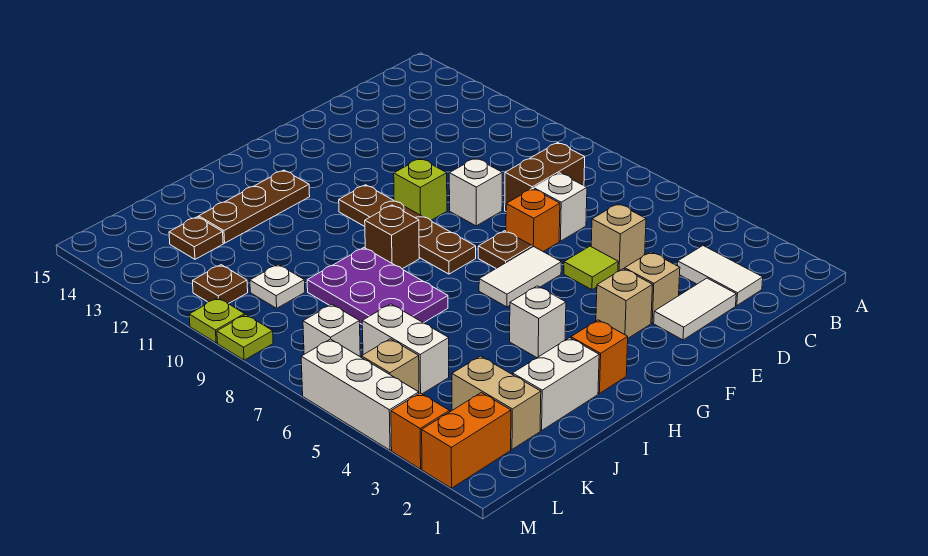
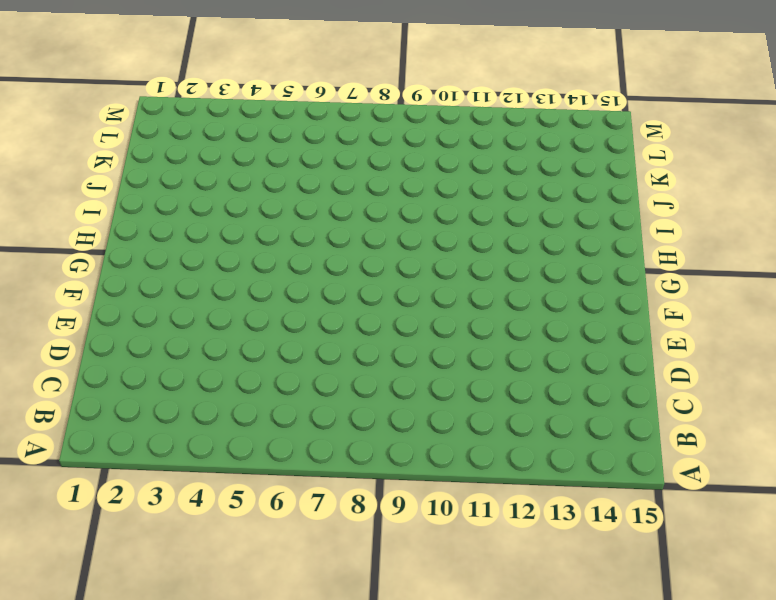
none -> white tile C2:C3 level 1
none -> brown brick C8:D8 level 1
none -> white tile D2:E2 level 1
none -> tan brick D5 level 1

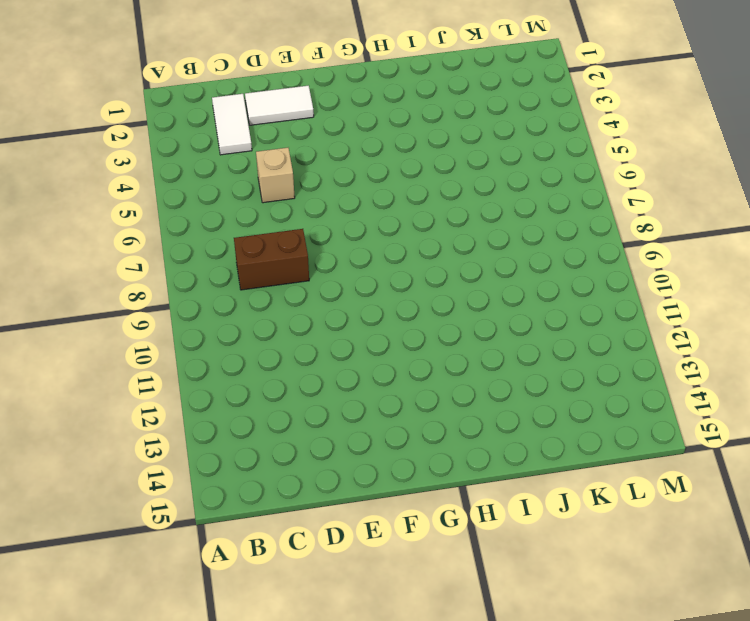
none -> white brick D7 level 1
none -> tan brick E3 level 1
none -> lime tile E5 level 1
none -> orange brick E7 level 1

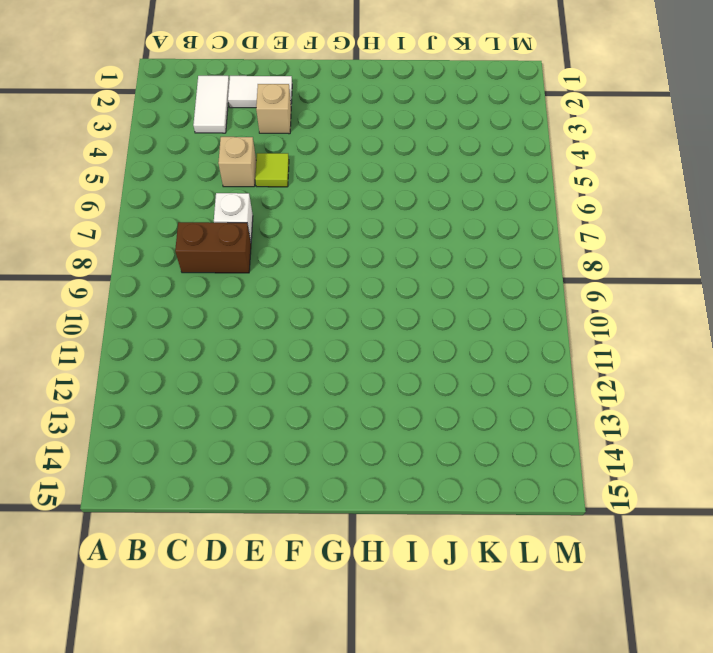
none -> orange brick E7 level 1
none -> white brick E9 level 1
none -> tan brick F3 level 1
none -> white tile F6:G6 level 1

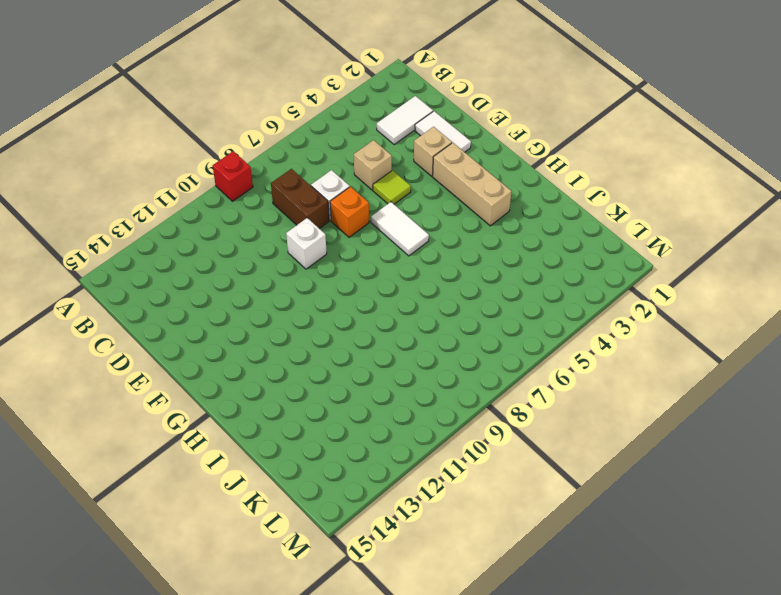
red brick A9 level 1 -> none
tan brick F3:H3 level 1 -> tan brick F3 level 1
none -> brown plate F7 level 1
none -> lime brick F10 level 1
none -> brown plate G8:G11 level 1
none -> orange brick H2 level 1

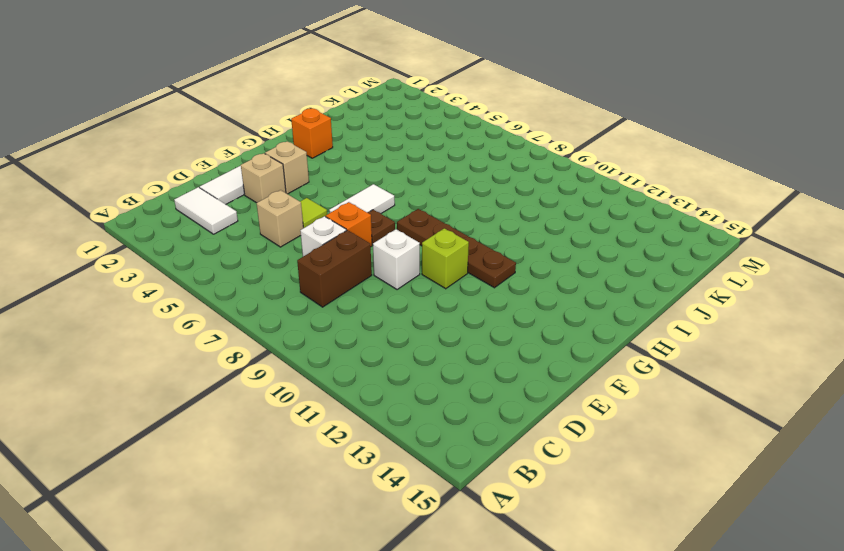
none -> white brick H4 level 1
none -> brown brick H9 level 1
none -> brown plate H13:J13 level 1
none -> white brick I2:J2 level 1

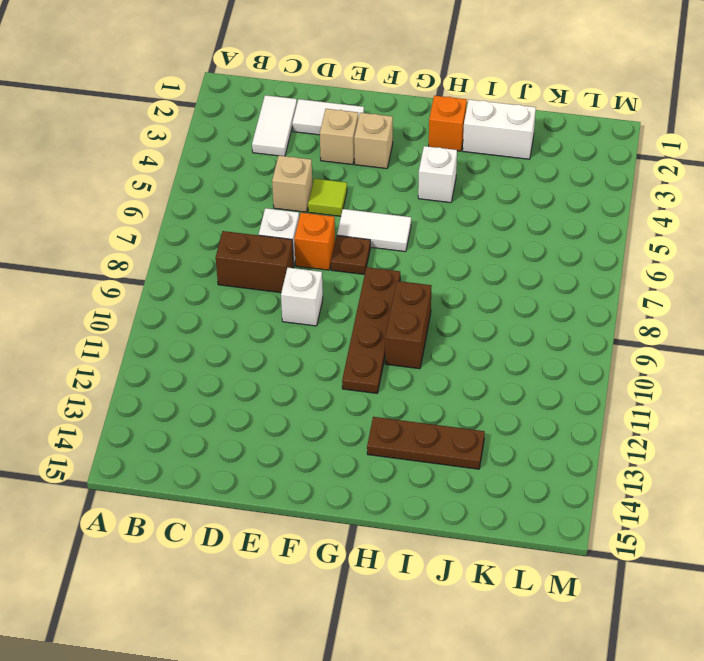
brown brick H9:H10 level 1 -> brown brick H9 level 1
none -> lime brick F10 level 1
none -> purple plate I7:J9 level 1
none -> tan brick K2:K3 level 1
none -> white brick K5:K6 level 1

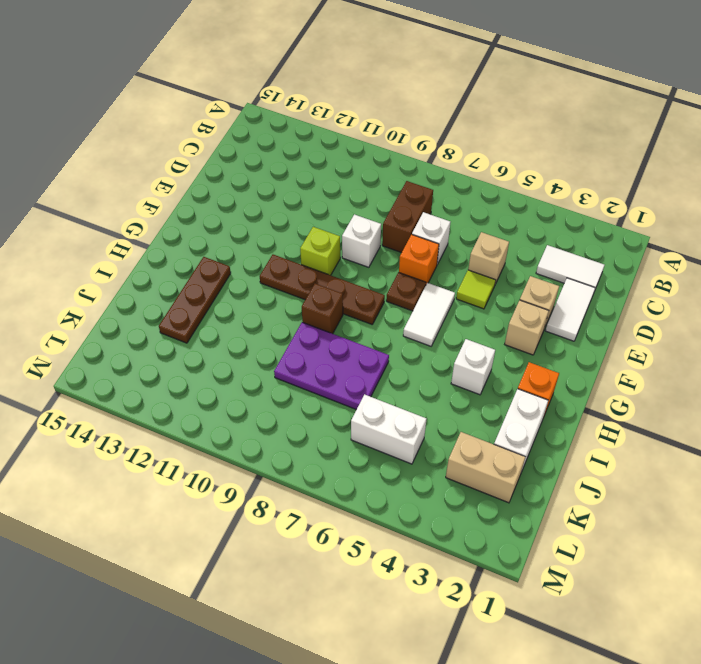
none -> white plate K10 level 1
none -> brown plate K13 level 1
none -> orange brick L2:M2 level 1
none -> tan brick L5 level 1

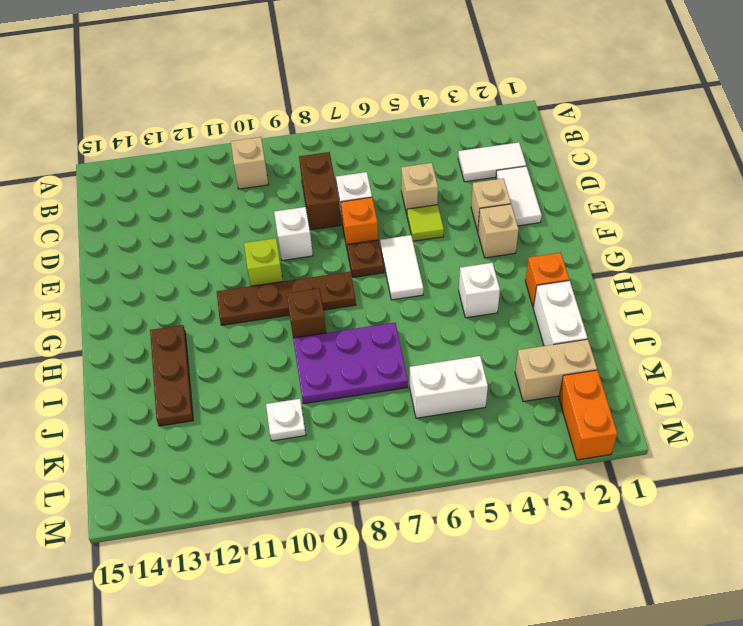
tan brick B10 level 1 -> tan brick L5 level 1
none -> brown plate K13 level 1
none -> white brick L7 level 1
none -> brown plate L11 level 1
none -> orange brick M3 level 1

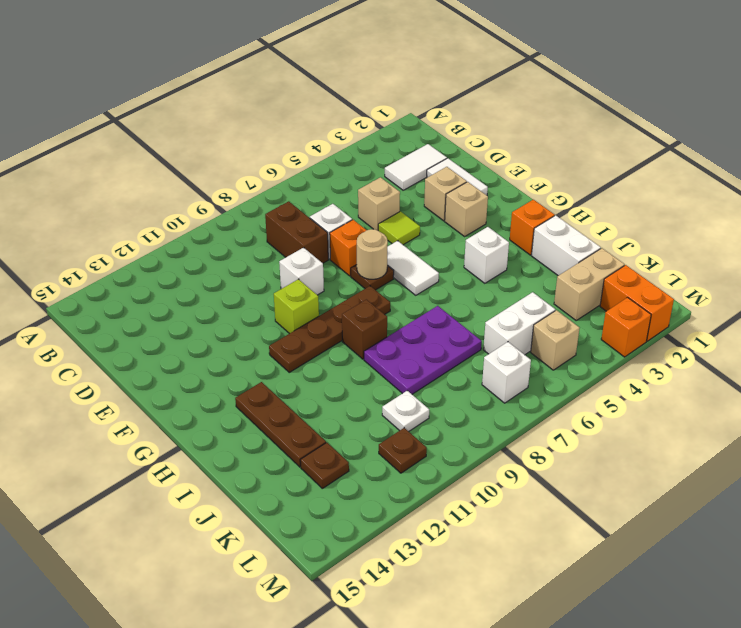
tan round brick F7 level 2 -> none
none -> white brick M4:M6 level 1
none -> lime plate M9 level 1
none -> lime plate M10 level 1

